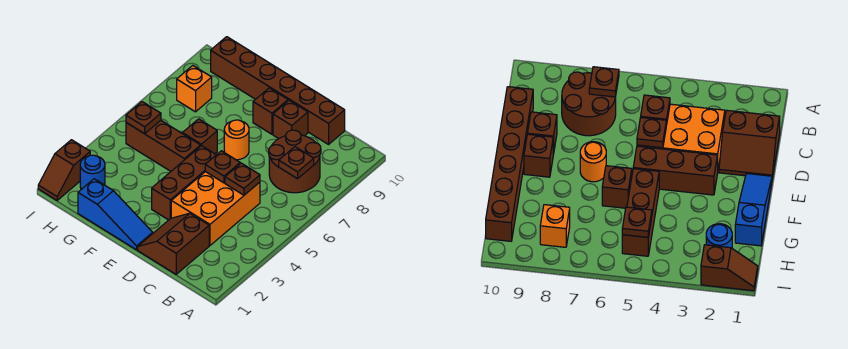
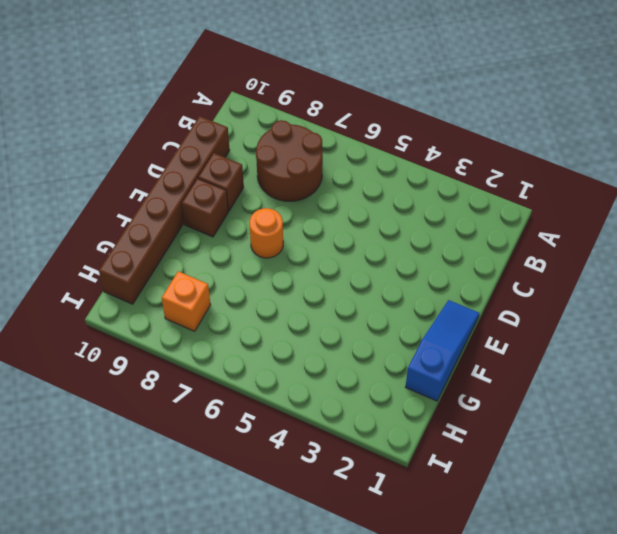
none -> brown slope C1:D2 level 1 top C
none -> orange brick C3:D5 level 1
none -> brown brick E3:E5 level 1

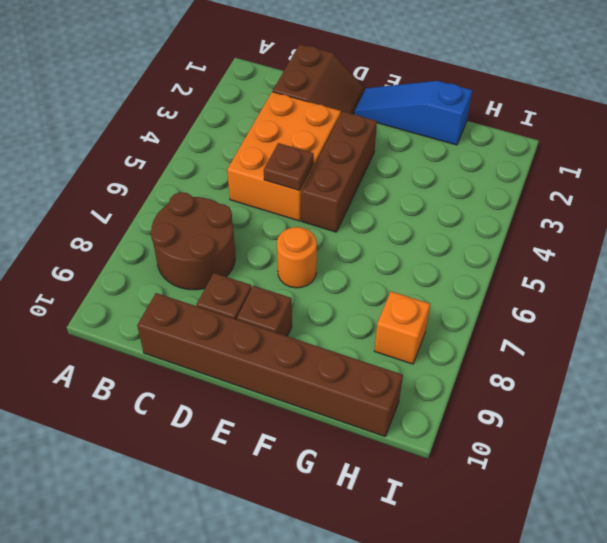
none -> brown brick F5:H5 level 1
none -> brown brick F6 level 1
none -> blue round brick H2 level 1

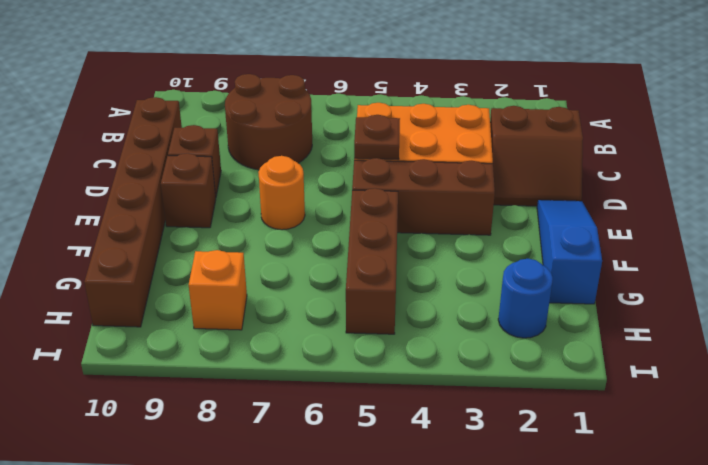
none -> brown brick F6 level 1
none -> brown slope I1:I2 level 1 top 2
none -> brown plate B7 level 2

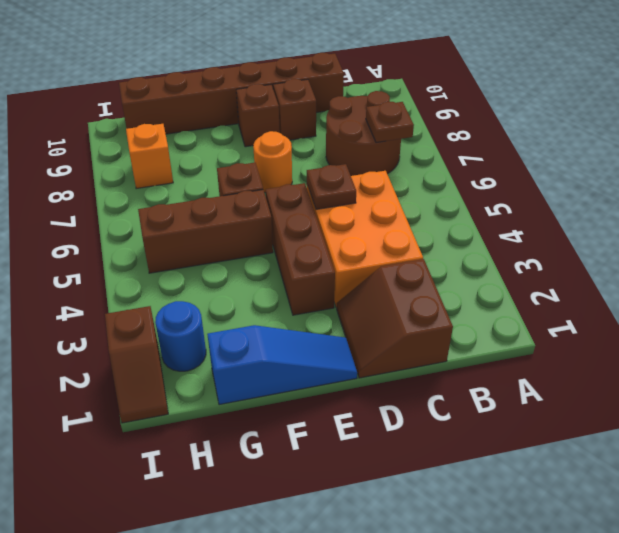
none -> brown plate C5 level 2
none -> brown plate H5 level 2

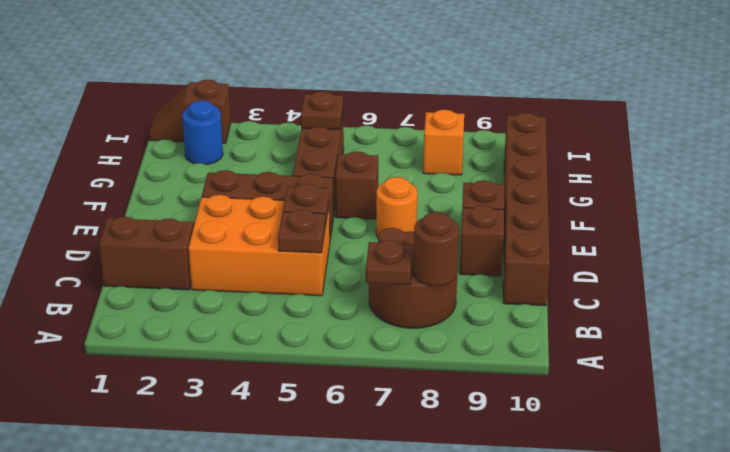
brown round brick B8 level 2 -> none
none -> blue slope E1:G1 level 1 top G

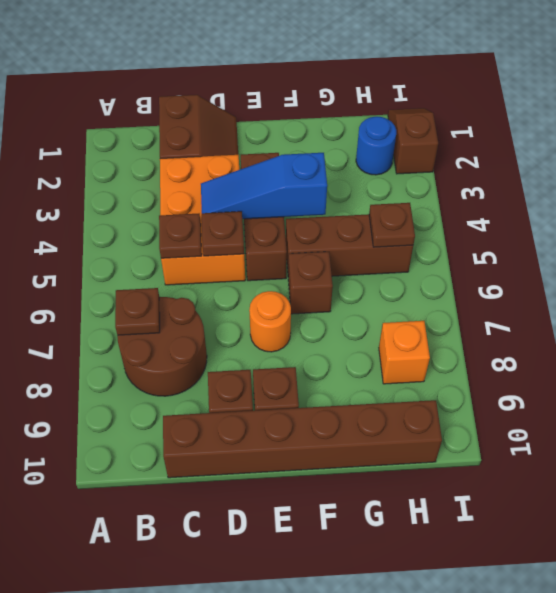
blue slope D4:F4 level 2 top F -> blue slope E1:G1 level 1 top G

